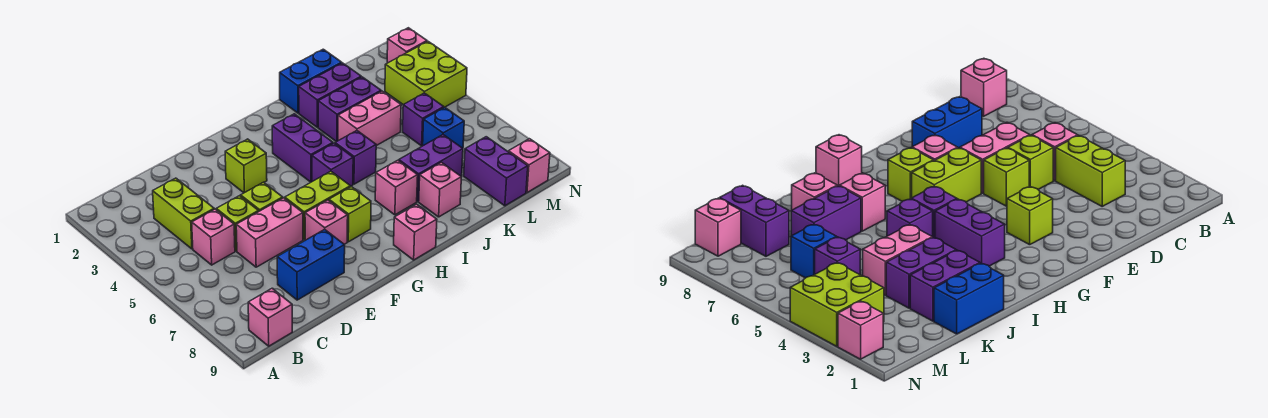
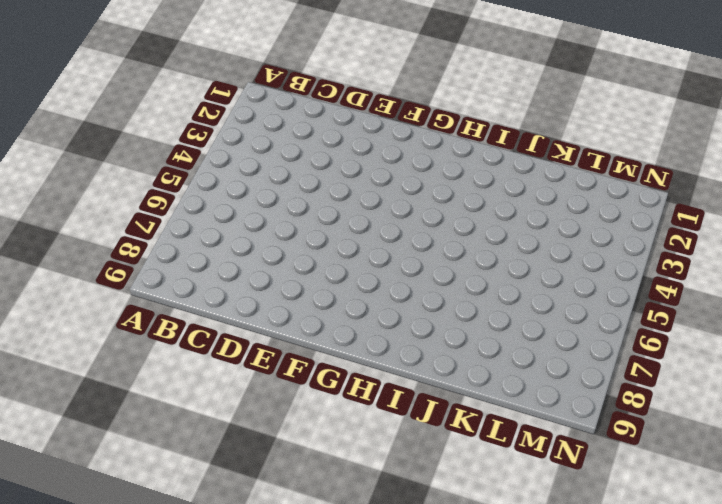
none -> pink brick B9 level 1
none -> lime brick C3:C4 level 1
none -> pink brick C5 level 1

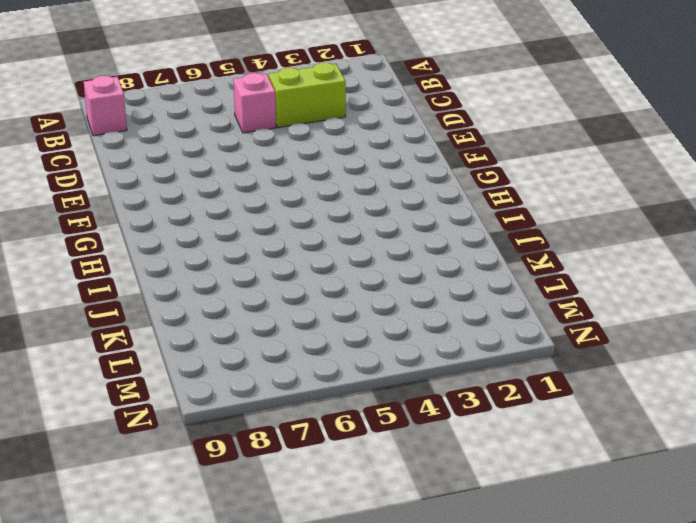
none -> lime brick D5 level 1
none -> pink brick D6:E6 level 1
none -> blue brick D8:E8 level 1

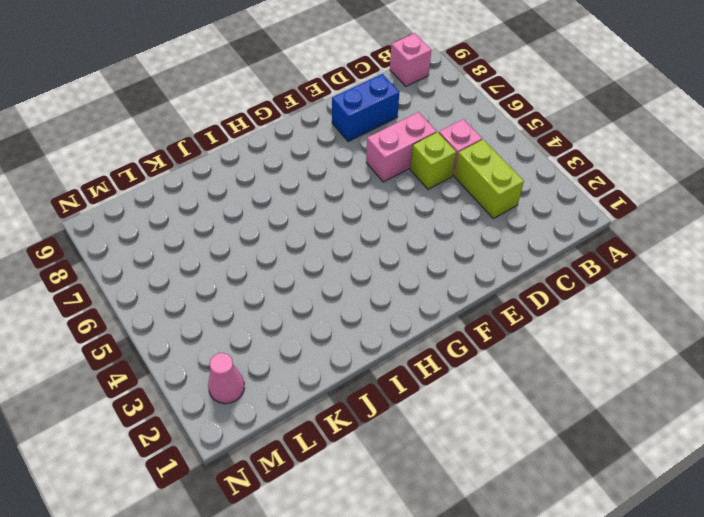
pink cone M2 level 1 -> none
none -> lime brick E5 level 1
none -> lime brick F3 level 1
none -> lime brick F6:G6 level 1

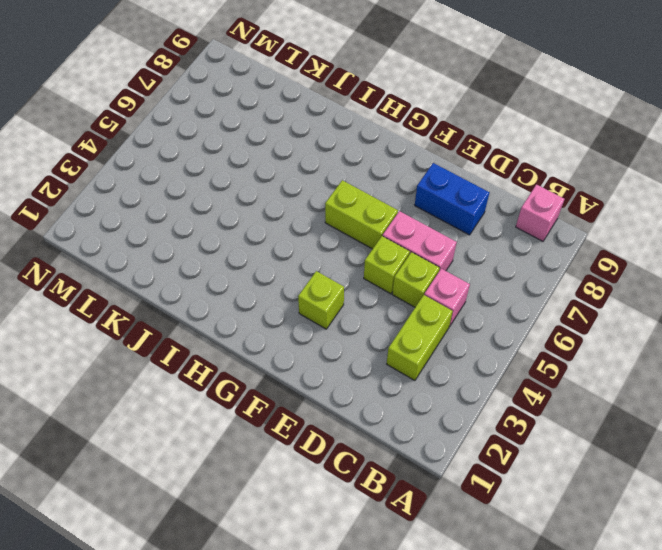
none -> pink brick F7 level 1
none -> lime brick G7 level 1
none -> purple brick H3:H4 level 1

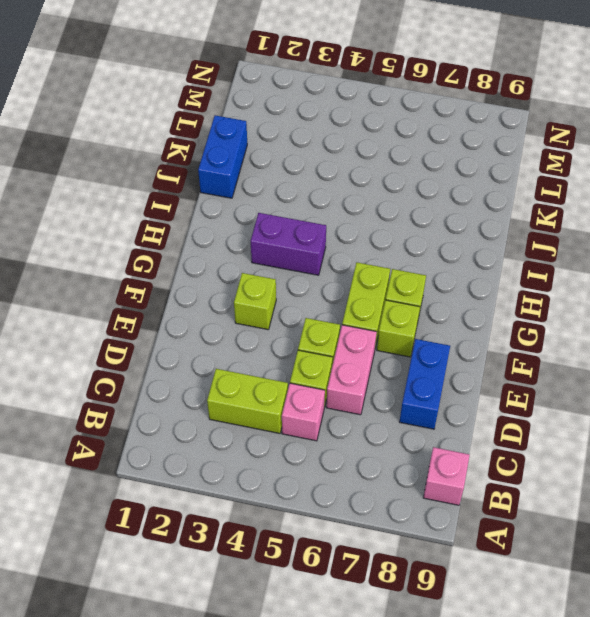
lime brick F7 level 1 -> pink brick F7 level 1
none -> purple brick H5 level 1
none -> pink brick H9 level 1
none -> purple brick I5 level 1

